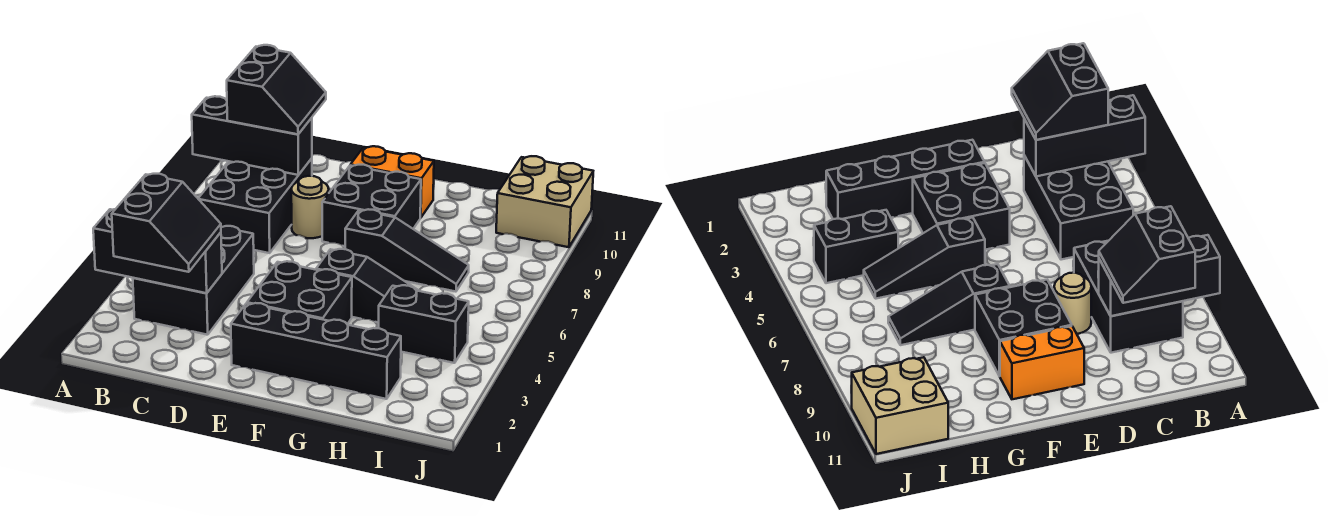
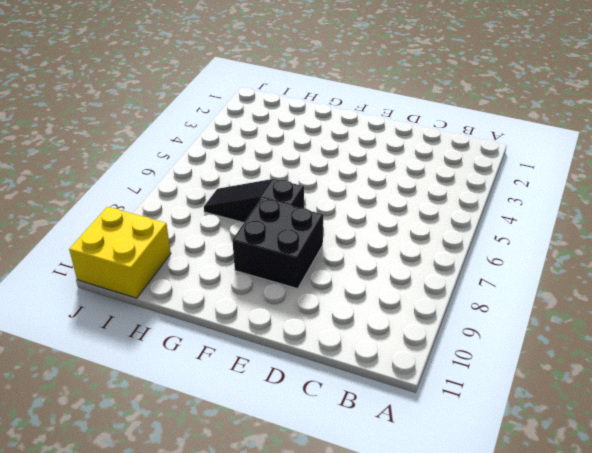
yellow brick I10:J11 level 1 -> tan brick I10:J11 level 1
none -> black brick B3:C5 level 1
none -> black brick B7:C9 level 1
none -> tan round brick D8 level 1

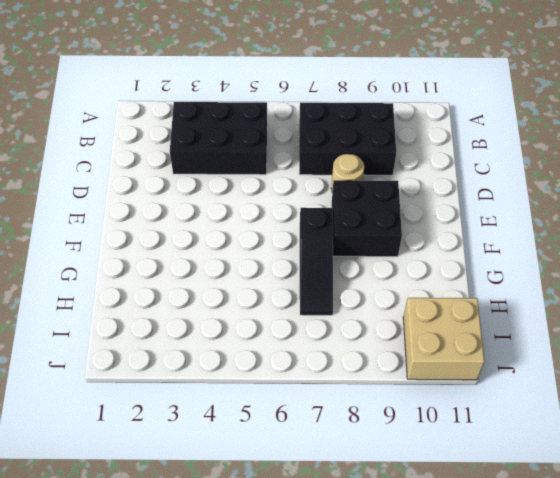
none -> black brick E2:H2 level 1
none -> black brick E3:F4 level 1
none -> orange brick E10:F10 level 1

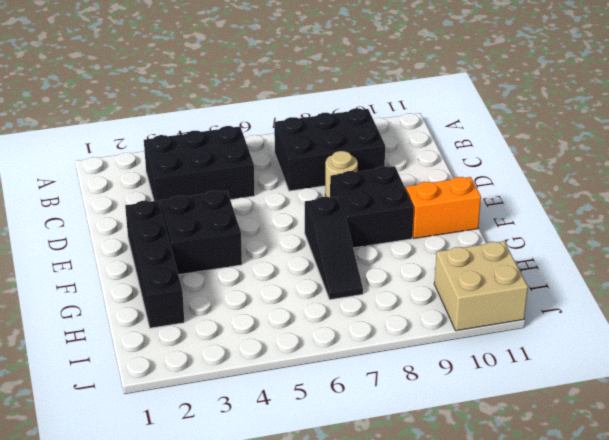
orange brick F10:F11 level 1 -> orange brick E10:F10 level 1
none -> black slope F5:H5 level 1 top F
none -> black brick H4:I4 level 1
none -> black brick A3:C3 level 2

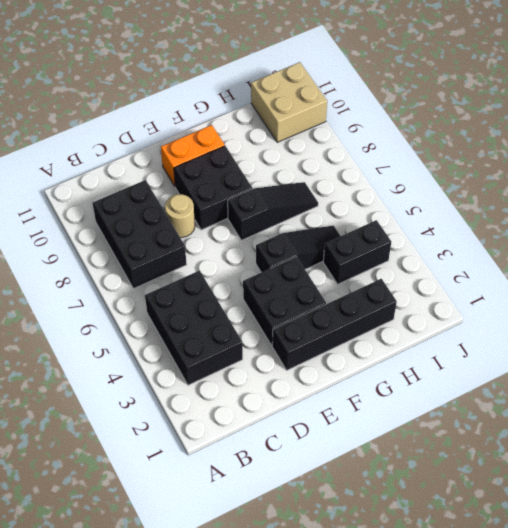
none -> black brick A3:C3 level 2
none -> black brick A9:C9 level 2
none -> black slope B2:C3 level 3 top B

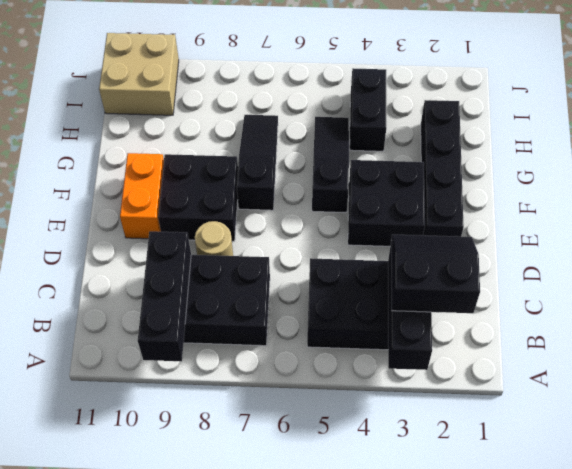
none -> black slope B9:C10 level 3 top B

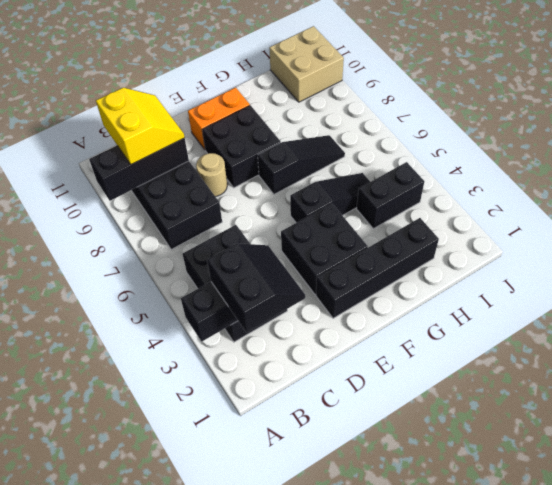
yellow slope B9:C10 level 3 top B -> black slope B9:C10 level 3 top B

